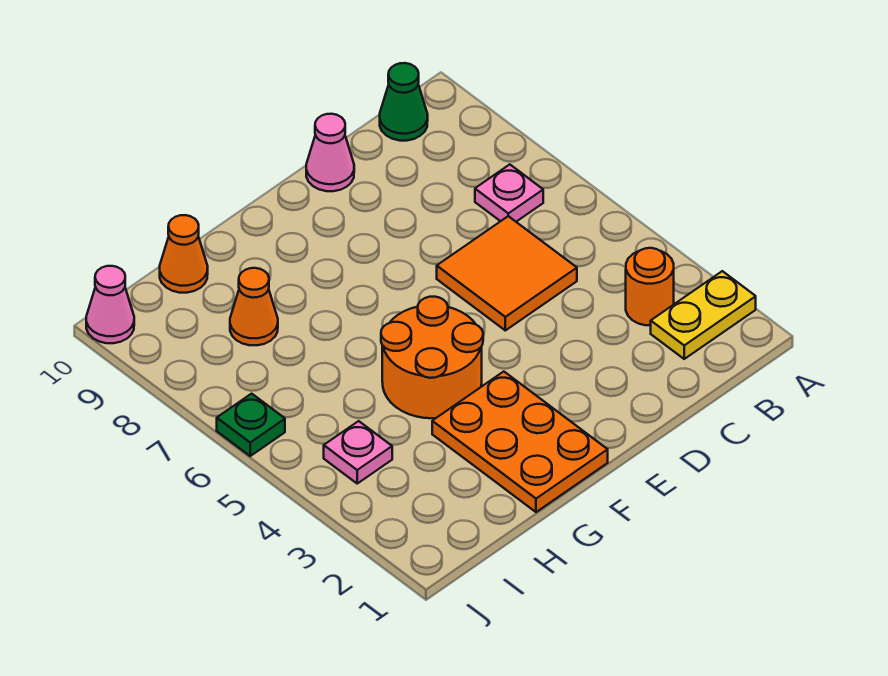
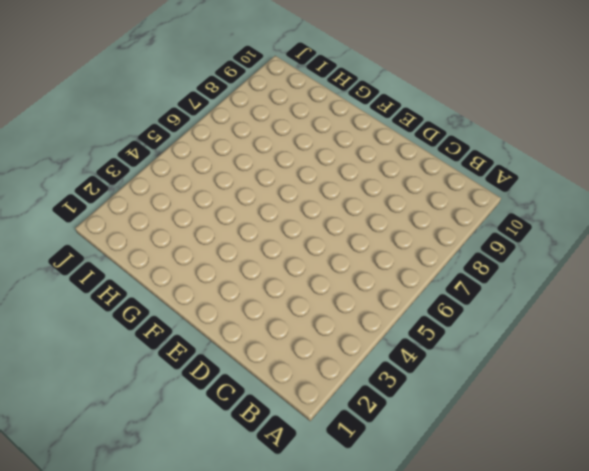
none -> yellow plate A2:B2 level 1
none -> orange round brick B3 level 1
none -> pink plate B7 level 1

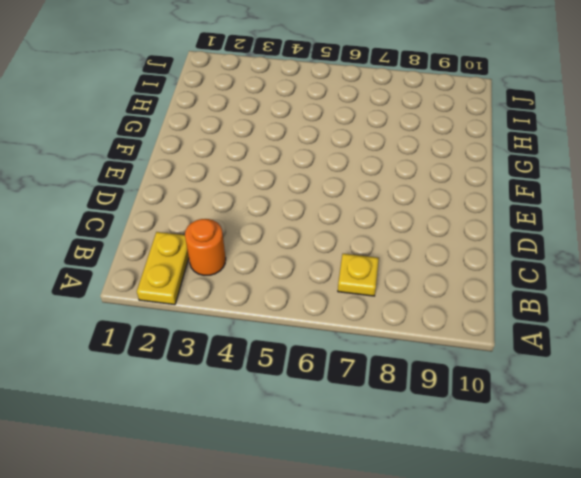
yellow plate B7 level 1 -> pink plate B7 level 1
none -> green cone B10 level 1
none -> orange tile C5:D6 level 1
none -> pink cone D10 level 1

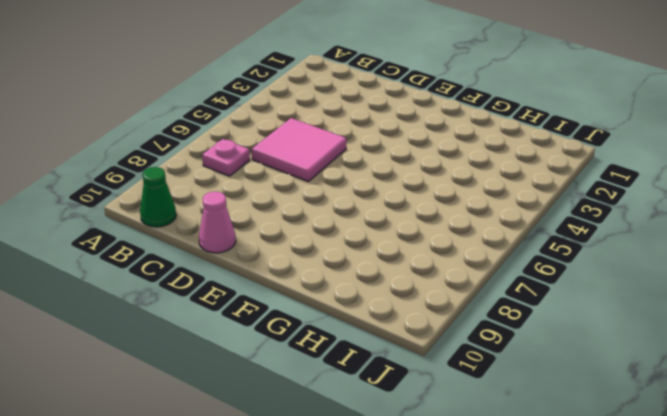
pink tile C5:D6 level 1 -> orange tile C5:D6 level 1
none -> yellow plate A2:B2 level 1
none -> orange round brick B3 level 1
none -> orange plate F1:G3 level 1

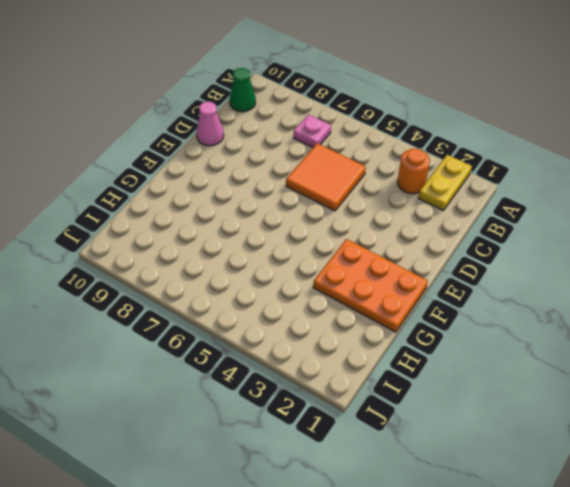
none -> orange round brick F4:G5 level 1
none -> orange cone H8 level 1
none -> orange cone H10 level 1

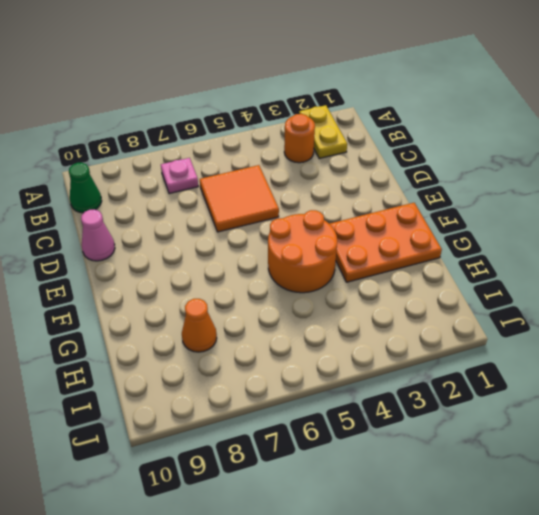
none -> orange cone H10 level 1
none -> pink plate I4 level 1
none -> green plate J6 level 1

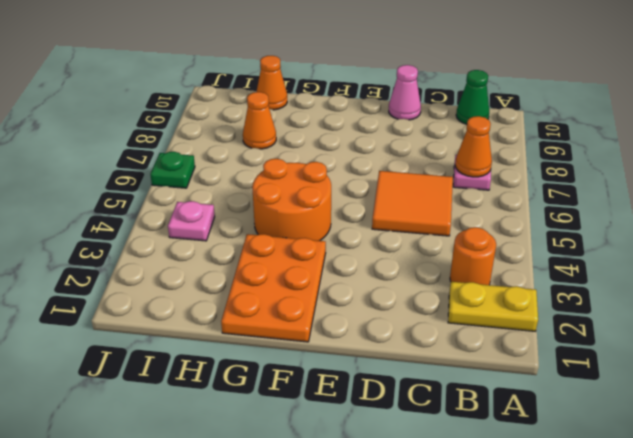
orange cone B7 level 2 -> none
none -> pink cone J10 level 1

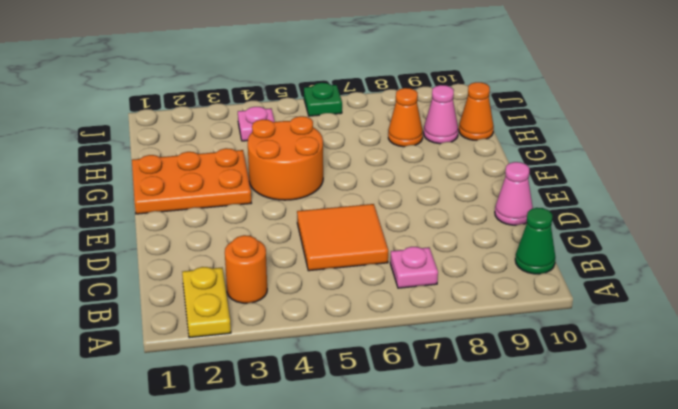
pink cone H9 level 1 -> pink cone J10 level 1

